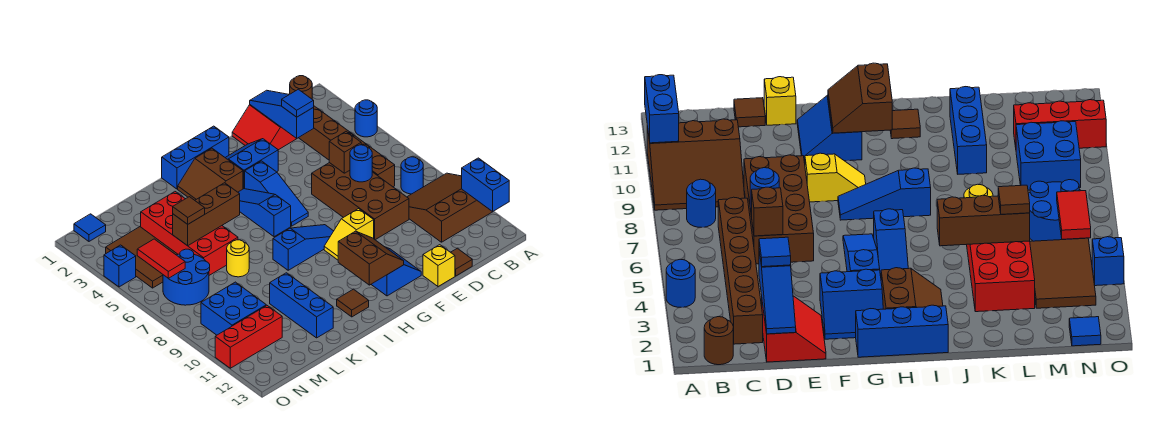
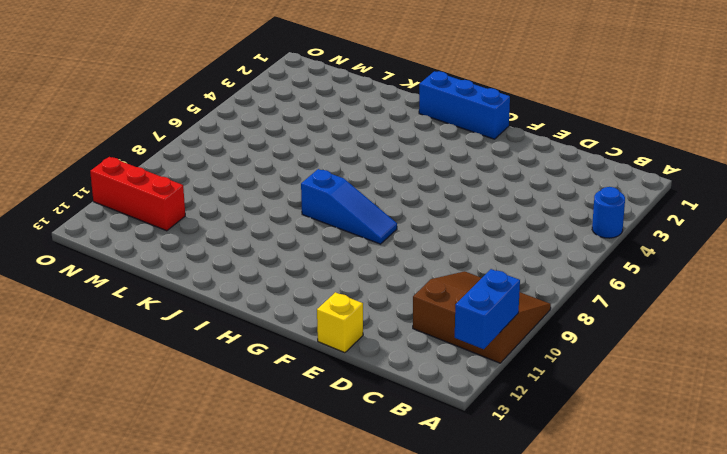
none -> brown round brick B1 level 1
none -> blue round brick B8 level 1
none -> brown brick C2:C7 level 1
none -> red slope D1:E2 level 1 top D

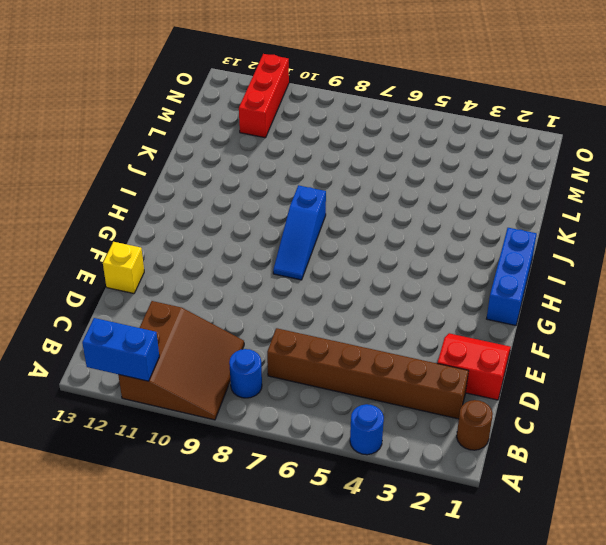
none -> brown brick D6:E9 level 1
none -> brown tile D13 level 1
none -> blue slope F2:G3 level 1 top 3
none -> yellow slope F9:G9 level 1 top F

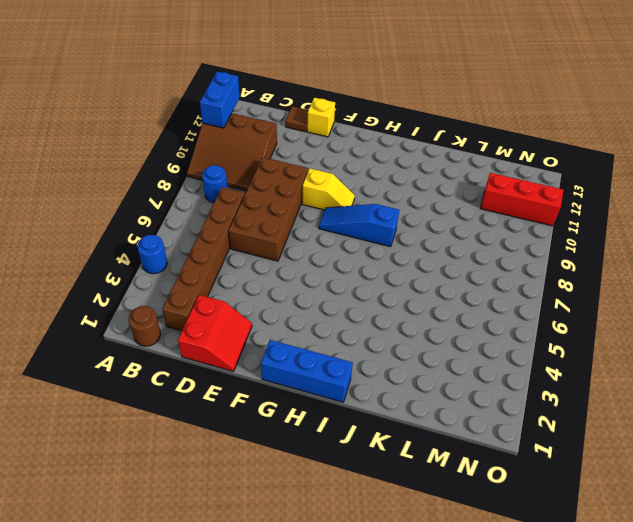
none -> blue slope F2:G3 level 1 top 3
none -> blue slope F11:G12 level 1 top G
none -> blue slope G4:G6 level 1 top 4
none -> brown slope H2:I3 level 1 top H

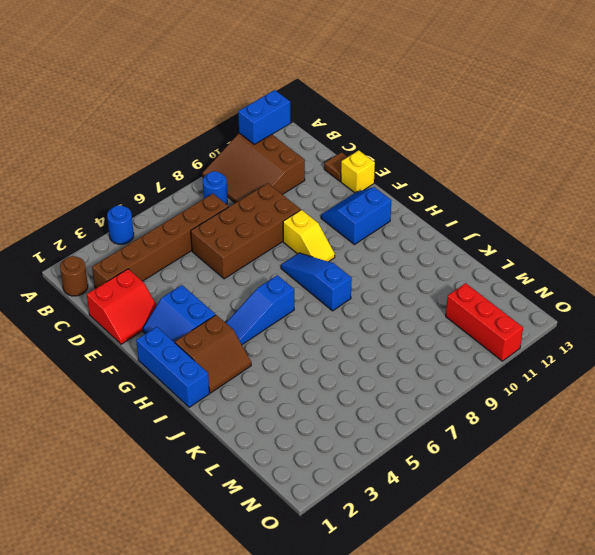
none -> blue slope G4:G6 level 1 top 4
none -> brown tile I12 level 1
none -> red brick K3:L6 level 1
none -> yellow round brick K7 level 1

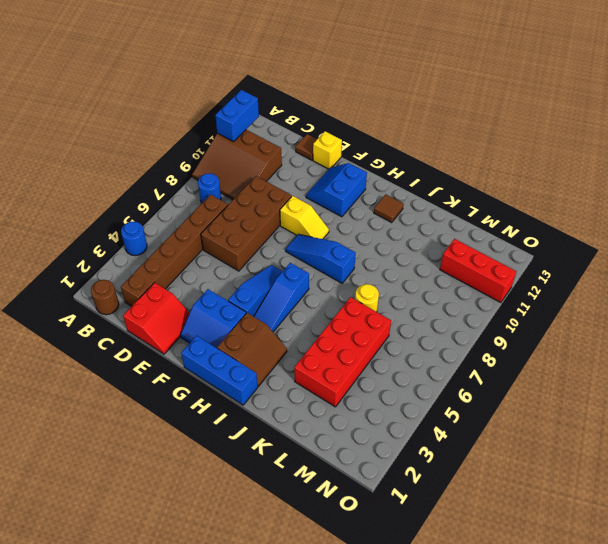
none -> blue brick K10:K12 level 1
none -> brown tile M3:N5 level 1
none -> blue round brick M6:N7 level 1
none -> blue brick M9:N10 level 1

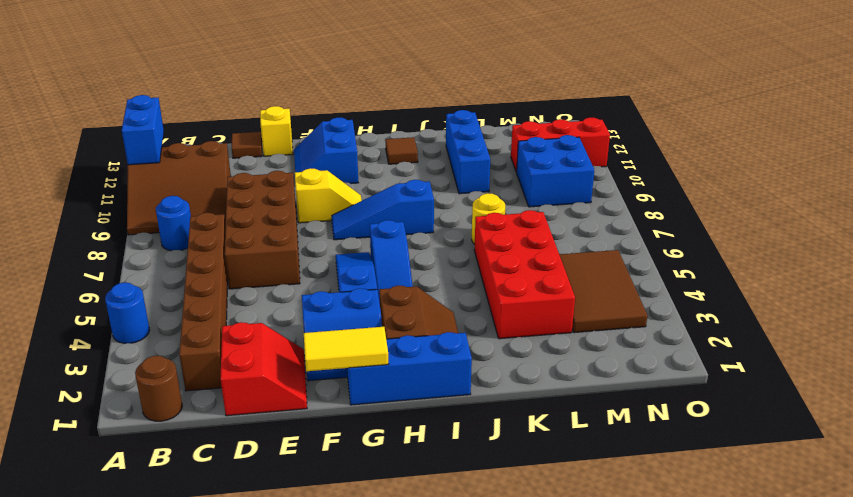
yellow tile F1:G1 level 2 -> none
none -> blue round brick M6:N7 level 1
none -> blue tile N1 level 1
none -> blue brick O4 level 1
none -> blue slope D1:D3 level 2 top 3

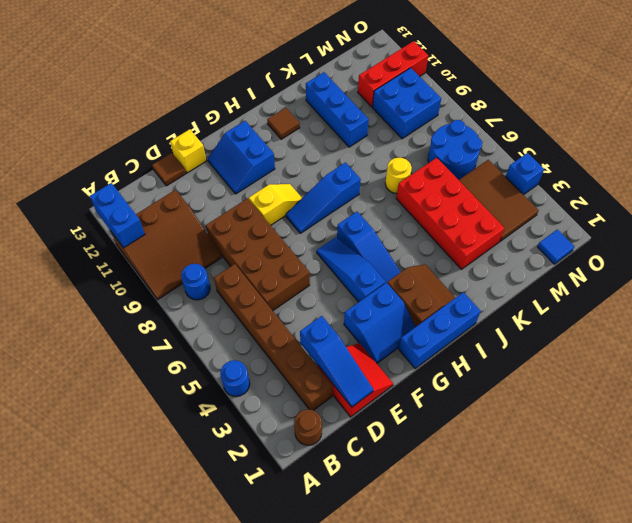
none -> brown brick D6 level 2
none -> blue round brick D7 level 2
none -> brown slope G11:H12 level 2 top H
none -> brown brick J5:L5 level 2

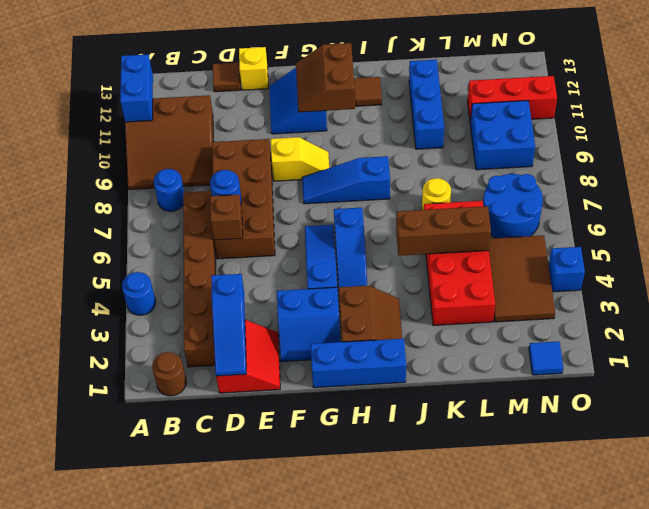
none -> red tile N5:N6 level 2
none -> blue tile D3 level 3
none -> brown tile L5 level 3

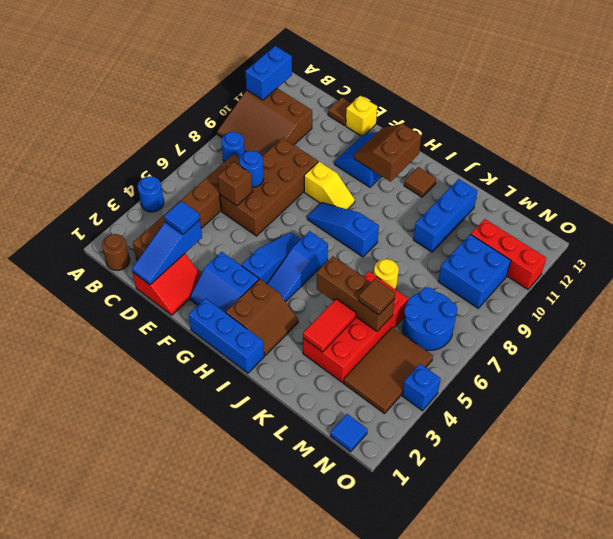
red tile K3:K4 level 2 -> red tile N5:N6 level 2

